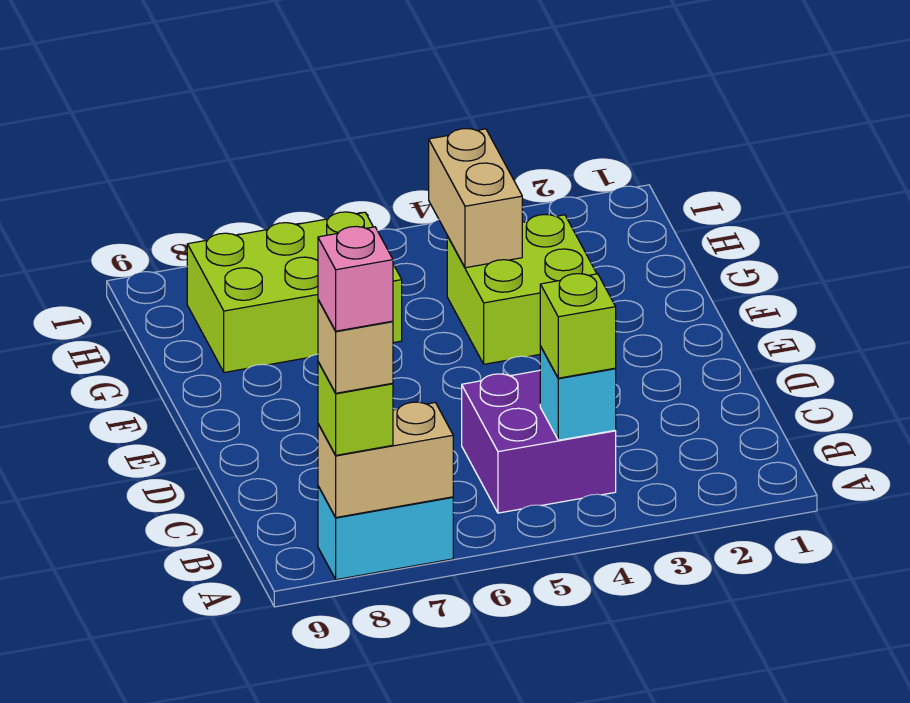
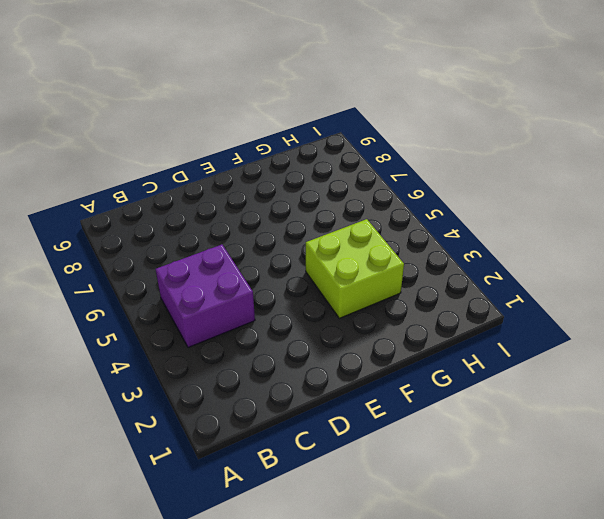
none -> cyan brick A7:A8 level 1
none -> lime brick G6:H8 level 1

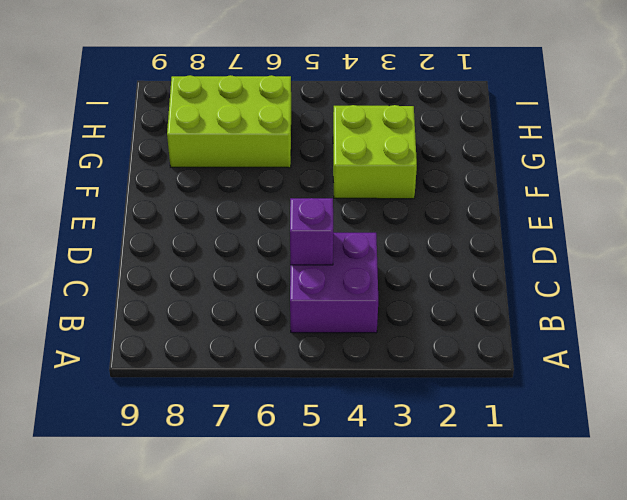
purple brick C5 level 2 -> none
none -> cyan brick A7:A8 level 1
none -> tan brick A7:A8 level 2

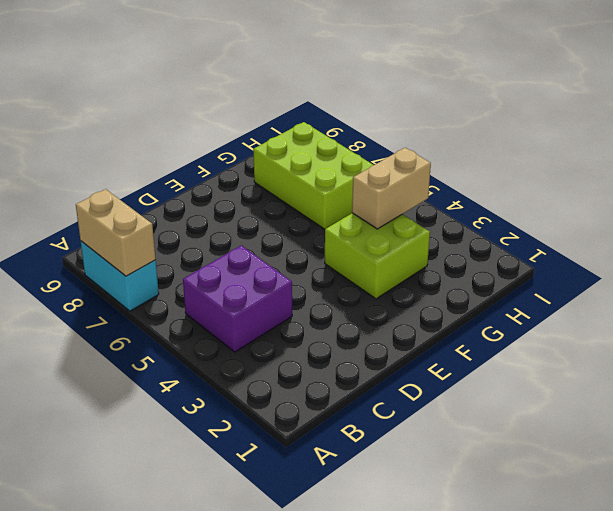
none -> cyan brick B4 level 2
none -> lime brick A8 level 3

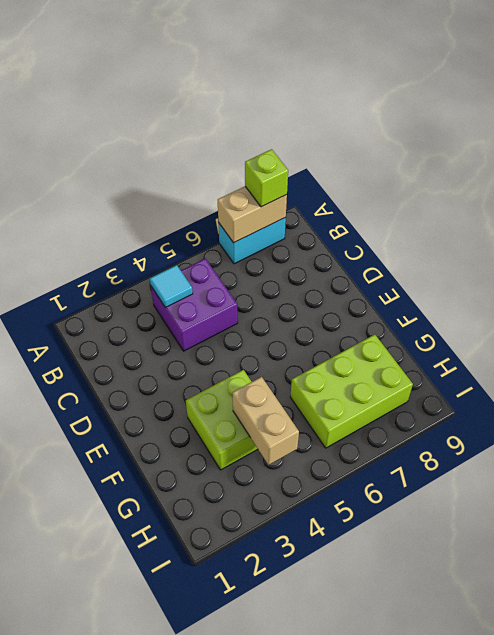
cyan tile B4 level 2 -> cyan brick B4 level 2
none -> lime brick B4 level 3
none -> tan brick A8 level 4

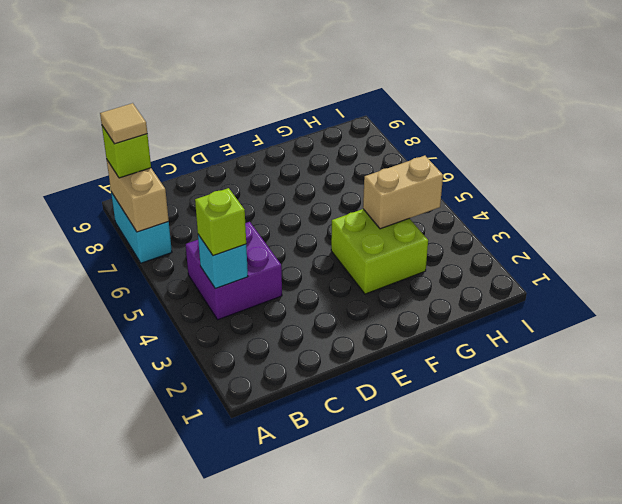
tan tile A8 level 4 -> tan brick A8 level 4
none -> lime brick G6:H8 level 1
none -> pink brick A8 level 5

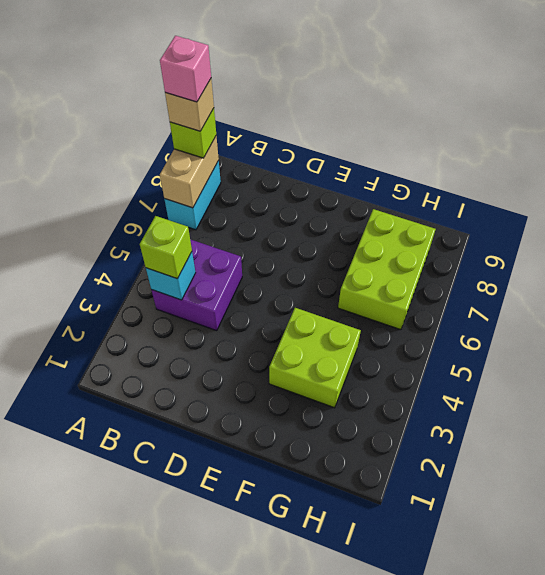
none -> tan brick G4:H4 level 2

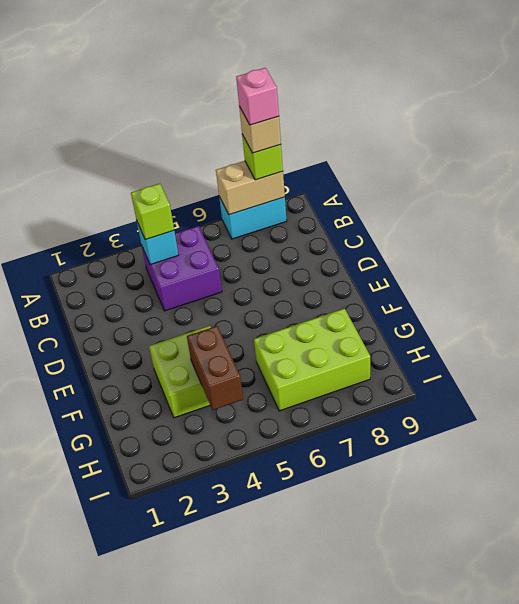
brown brick G4:H4 level 2 -> tan brick G4:H4 level 2

